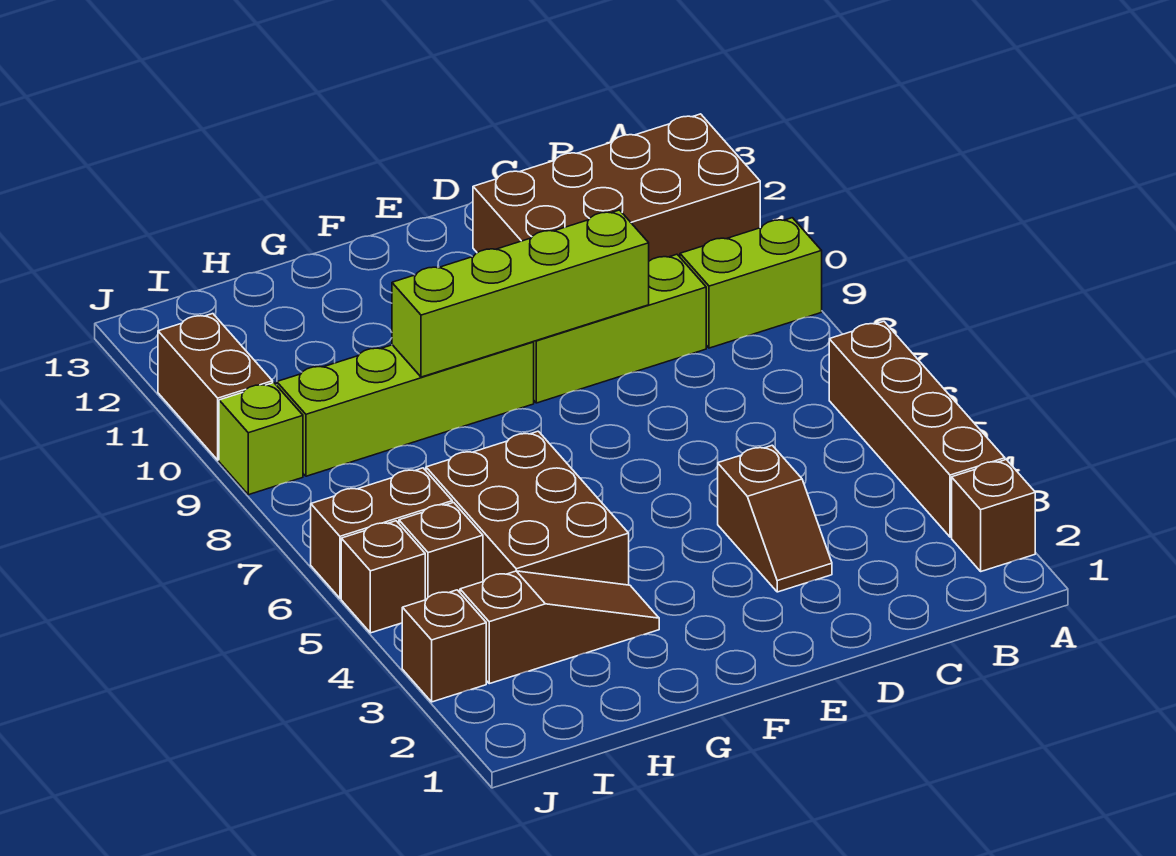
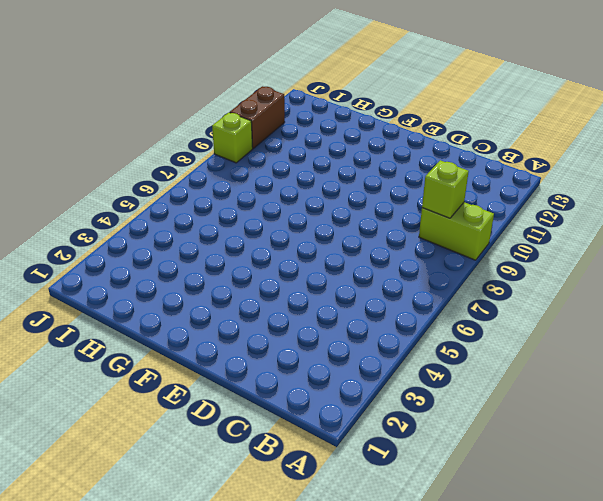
lime brick B9 level 2 -> none
none -> brown brick A2 level 1
none -> brown brick A3:A6 level 1
none -> brown brick A11:D12 level 1

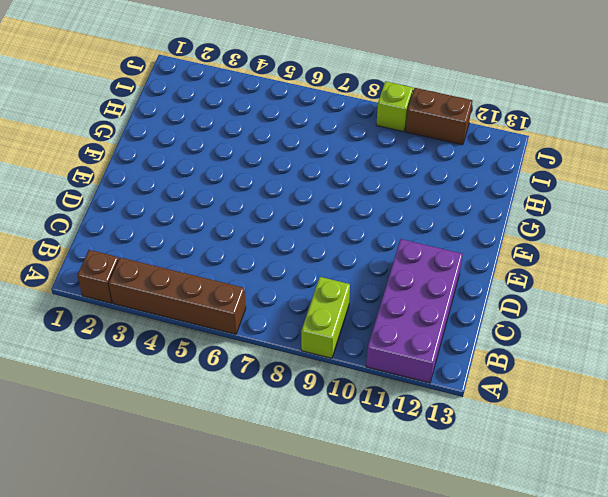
purple brick A11:D12 level 1 -> brown brick A11:D12 level 1
none -> lime brick C9:E9 level 1
none -> brown slope D3:D4 level 1 top 4
none -> lime brick F9:I9 level 1

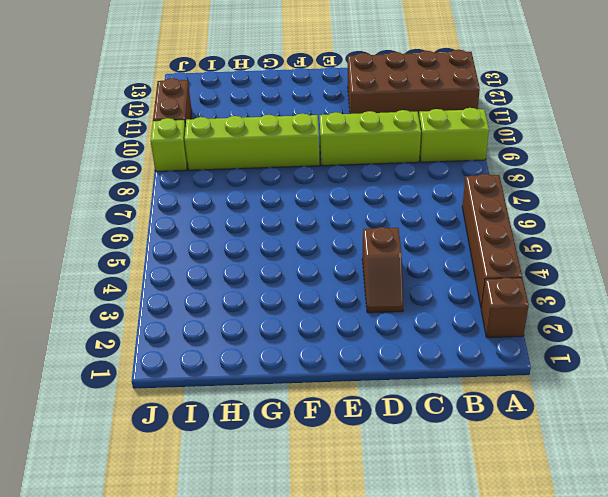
none -> brown slope G3:I3 level 1 top I
none -> brown brick G4:H6 level 1
none -> brown brick I5 level 1

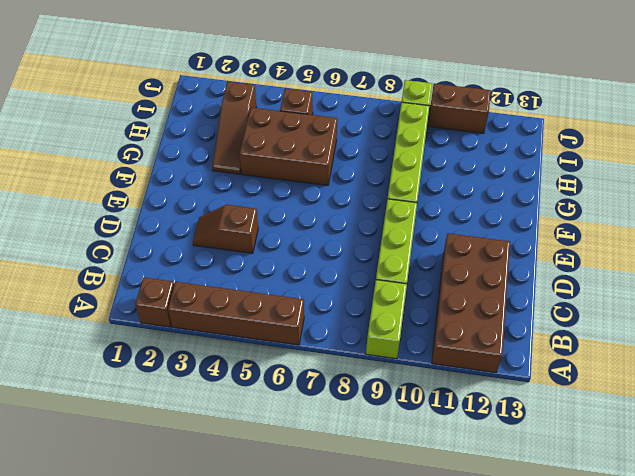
none -> brown brick I6:J6 level 1
none -> brown brick J3 level 1
none -> brown brick J5 level 1

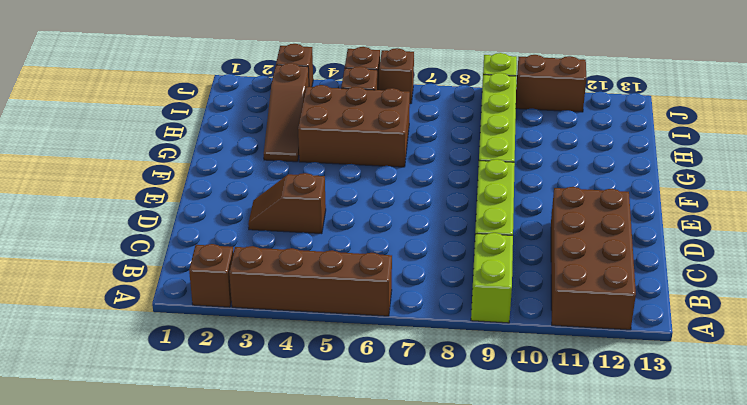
brown brick J6 level 1 -> brown brick I6:J6 level 1
none -> lime brick D9:G9 level 2

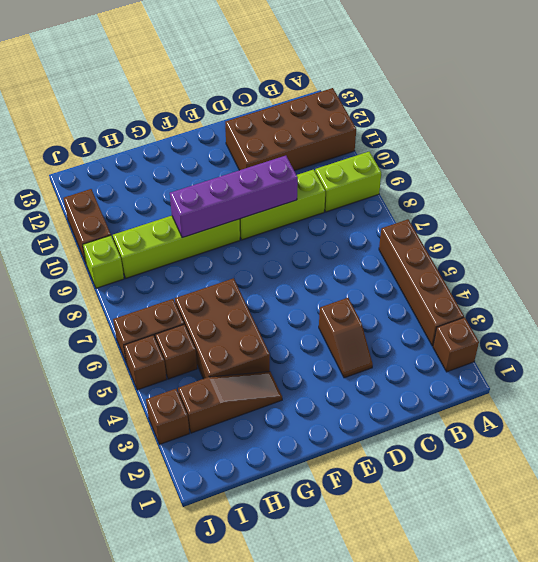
purple brick D9:G9 level 2 -> lime brick D9:G9 level 2

